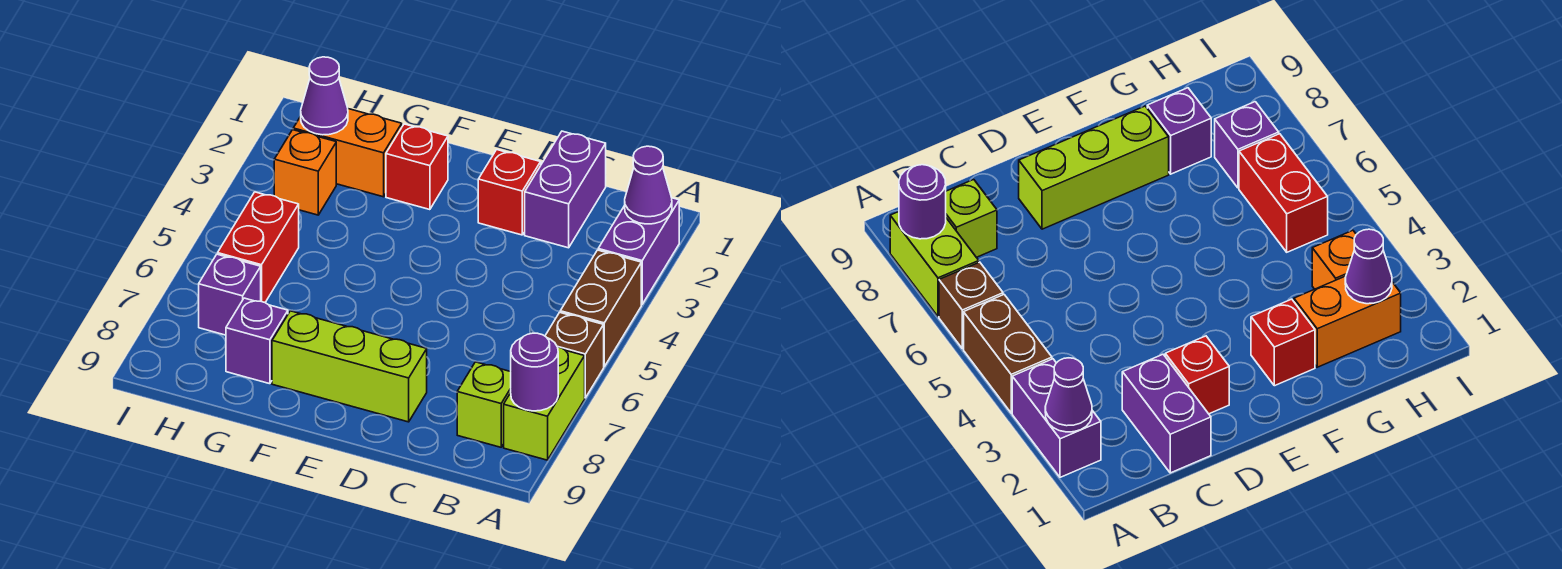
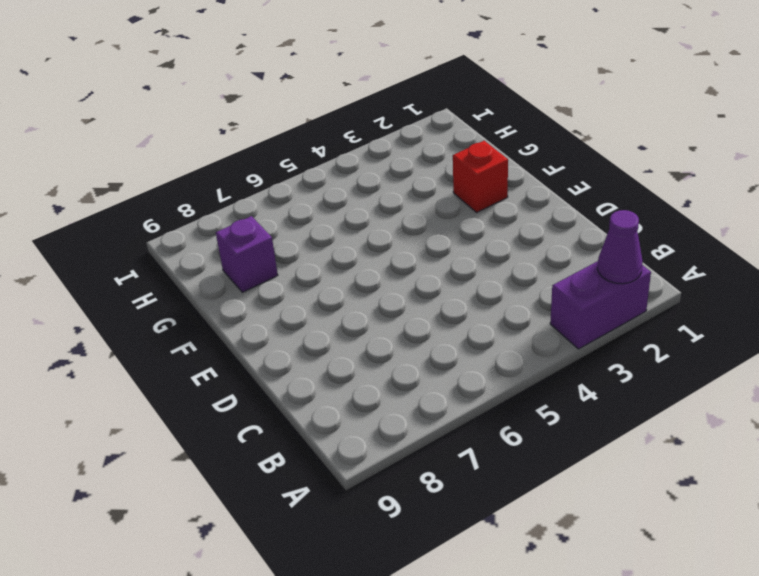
none -> brown brick A4:A5 level 1
none -> brown brick A6 level 1
none -> lime brick A7:A8 level 1

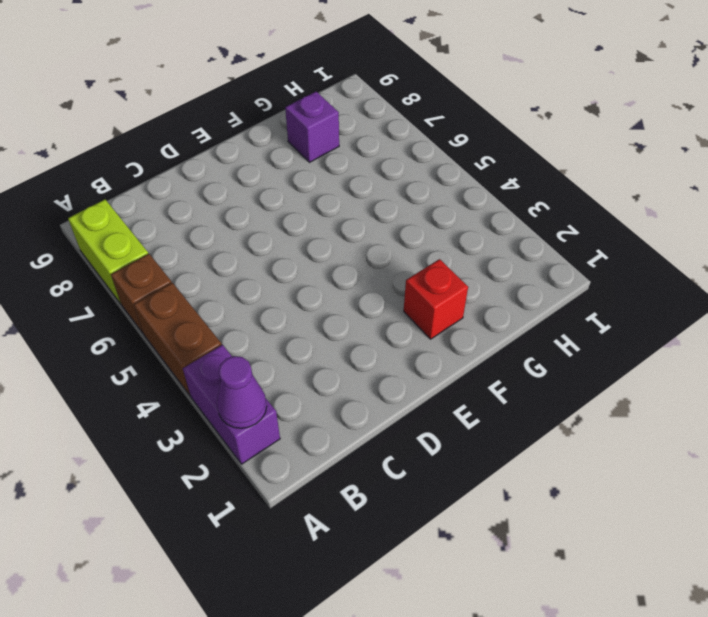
none -> lime brick B8 level 1
none -> purple brick C1:C2 level 1
none -> red brick D2 level 1

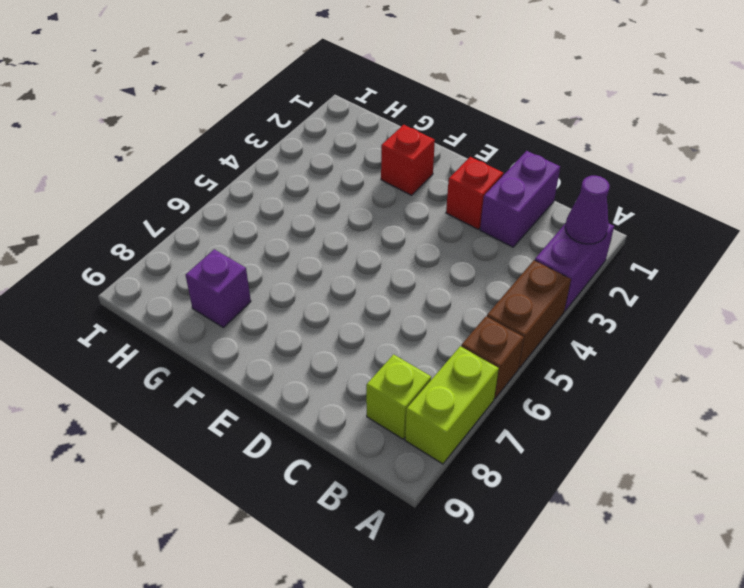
none -> lime brick D8:F8 level 1
none -> orange brick G2:H2 level 1
none -> orange brick H3 level 1

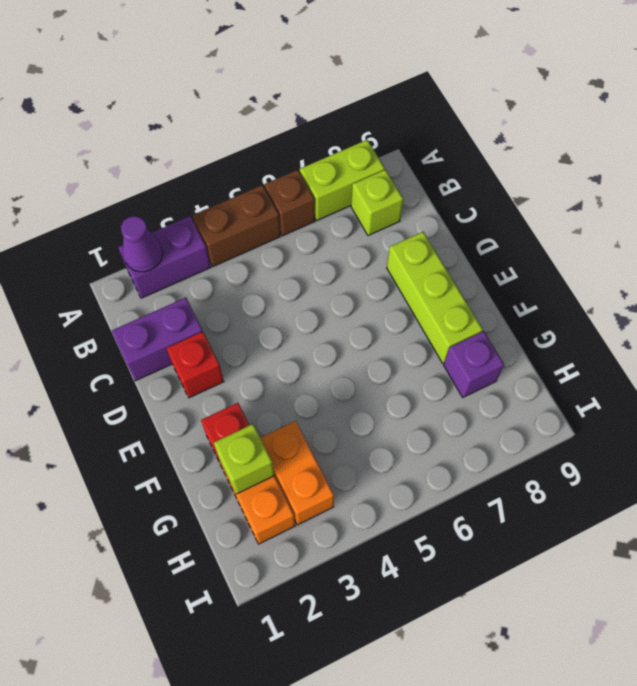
lime brick G2 level 2 -> none
orange brick G3:H3 level 1 -> orange brick H3 level 1
none -> red brick H5:H6 level 1
none -> purple brick H7 level 1
none -> purple round brick A8 level 2

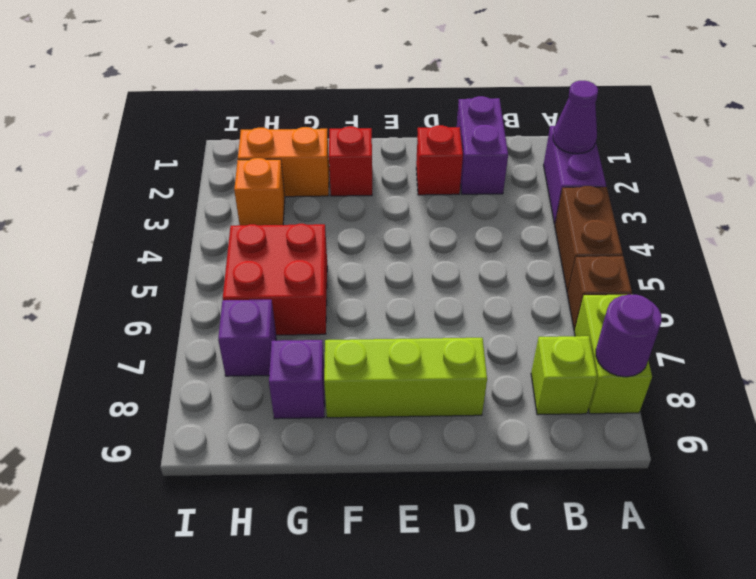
red brick G5:H6 level 1 -> red brick H5:H6 level 1
none -> purple cone H2 level 2

